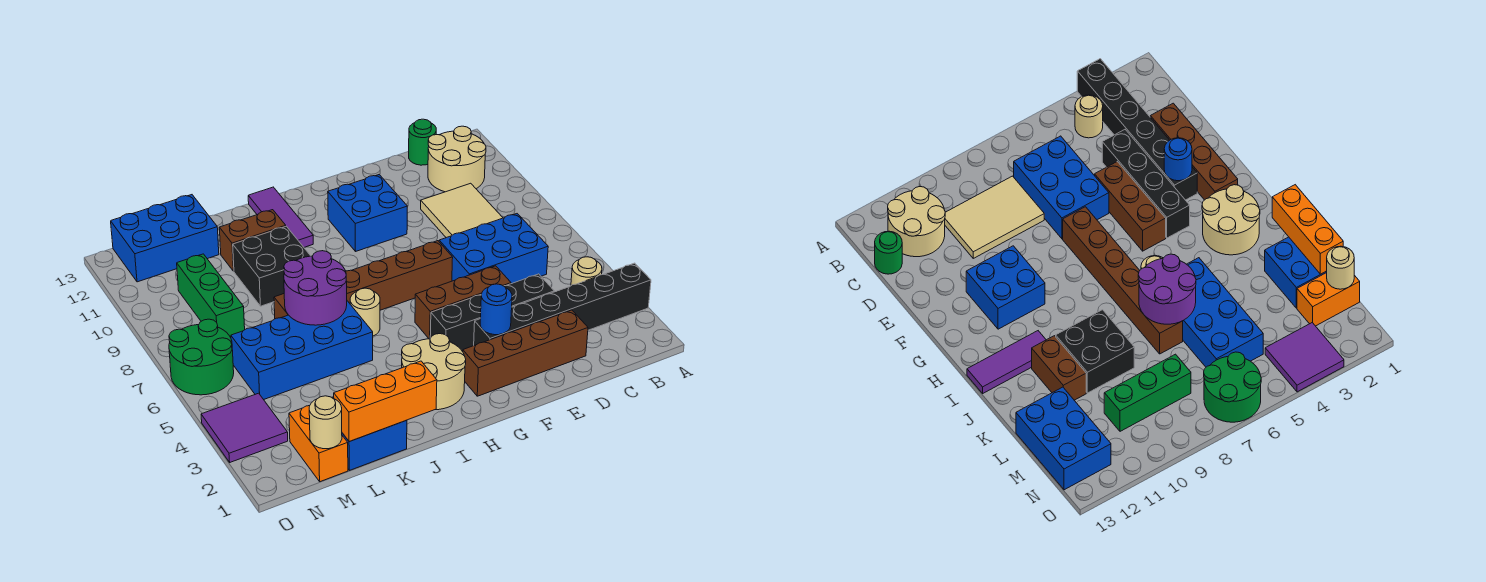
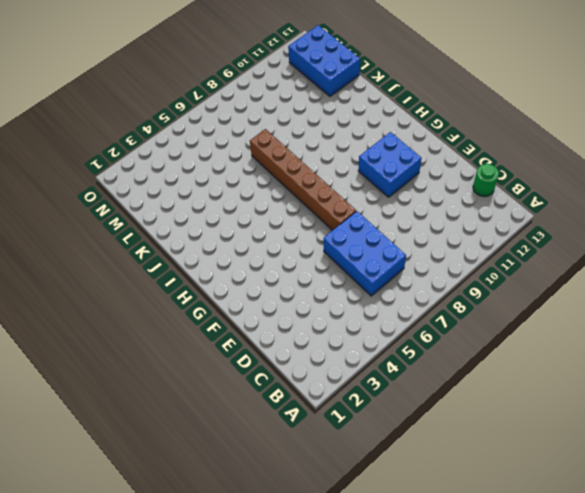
none -> black brick A3:F3 level 1
none -> tan round brick B4 level 1
none -> tan round brick B11:C12 level 1

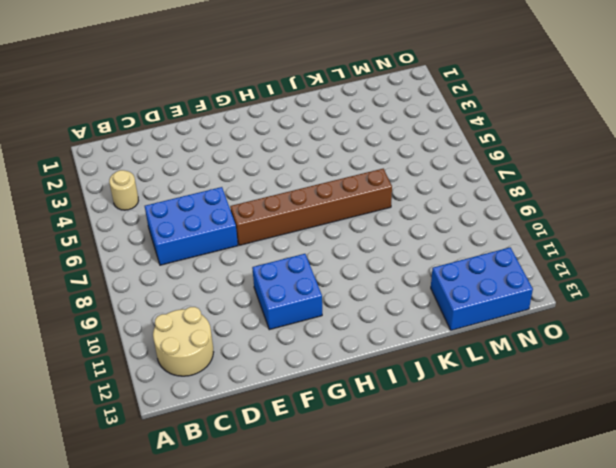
none -> black brick A3:F3 level 1
none -> tan tile C8:D10 level 1
none -> green round brick C13 level 1

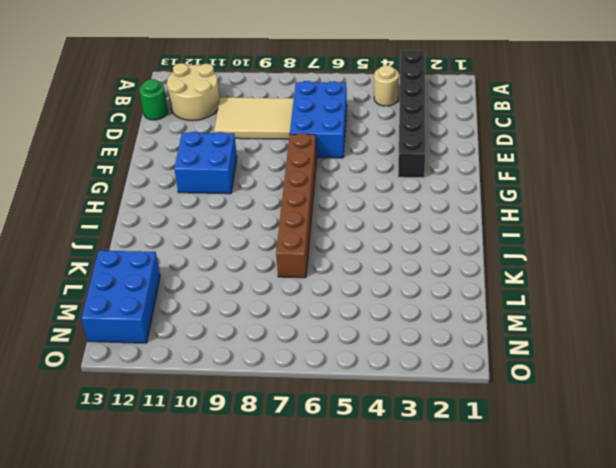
none -> brown brick D2:G2 level 1
none -> black brick D4:G4 level 1
none -> brown brick E5:G5 level 1

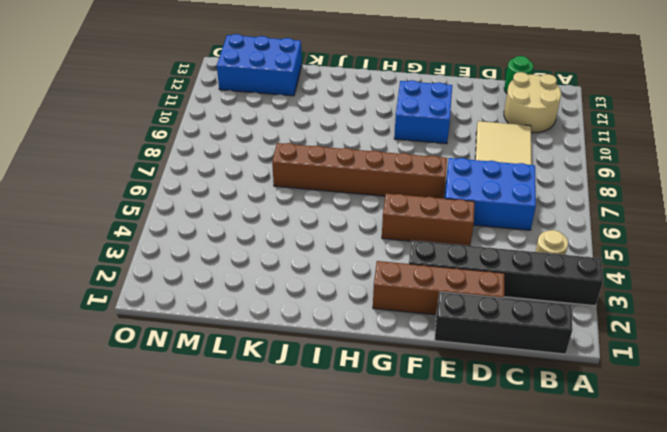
black brick B1:E1 level 1 -> black brick D4:G4 level 1
none -> tan round brick H2:I3 level 1
none -> tan round brick I6 level 1
none -> purple tile I11:I13 level 1

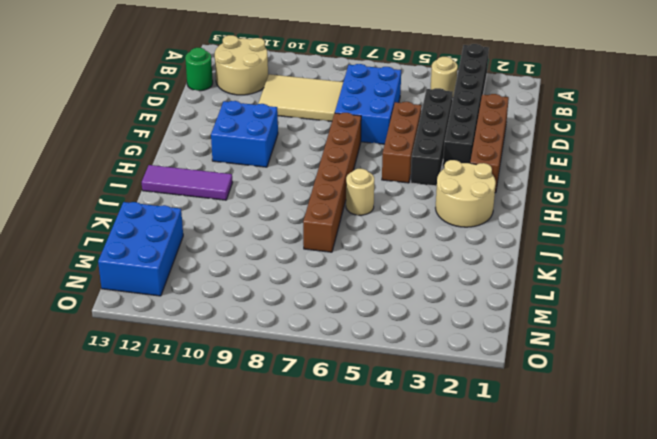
none -> blue brick J5:M6 level 1
none -> black brick J9:K10 level 1
none -> brown brick J11:K11 level 1

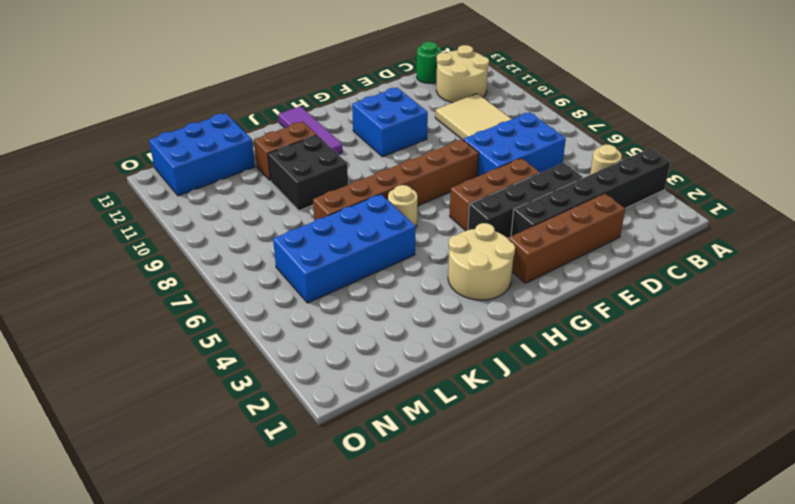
none -> blue brick K1:L2 level 1
none -> orange brick M1:M2 level 1
none -> green brick M8:M10 level 1

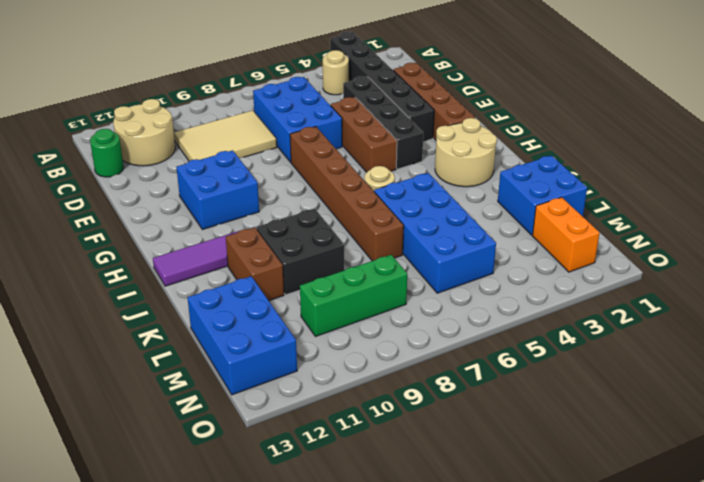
orange brick M2:N2 level 1 -> orange brick M1:M2 level 1
none -> purple tile N3:O4 level 1
none -> green round brick N6:O7 level 1
none -> blue round brick F3 level 2

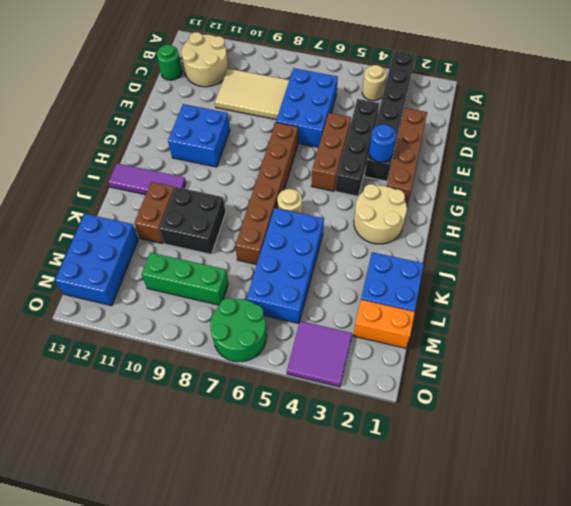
none -> orange brick J1:L1 level 2
none -> purple round brick J6:K7 level 2
none -> tan round brick M1 level 2

